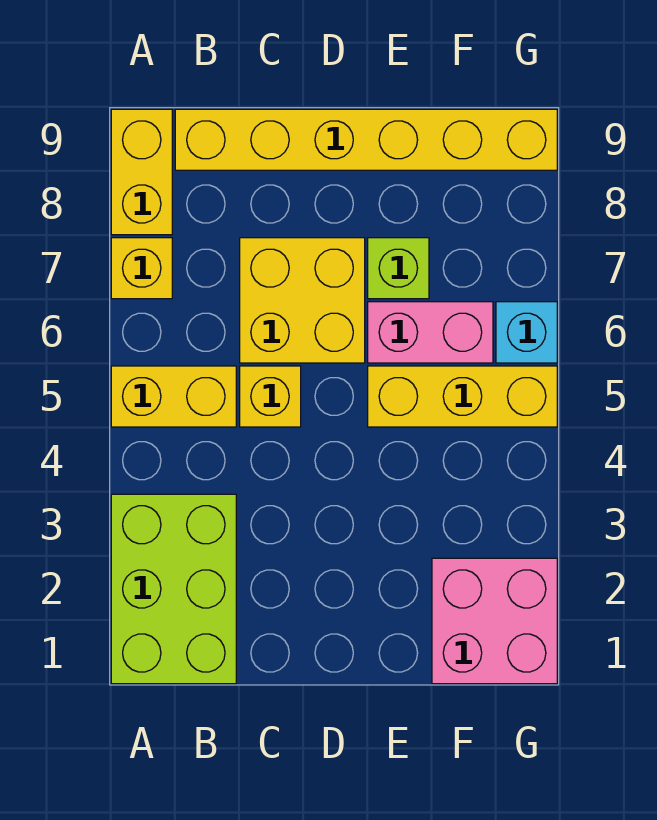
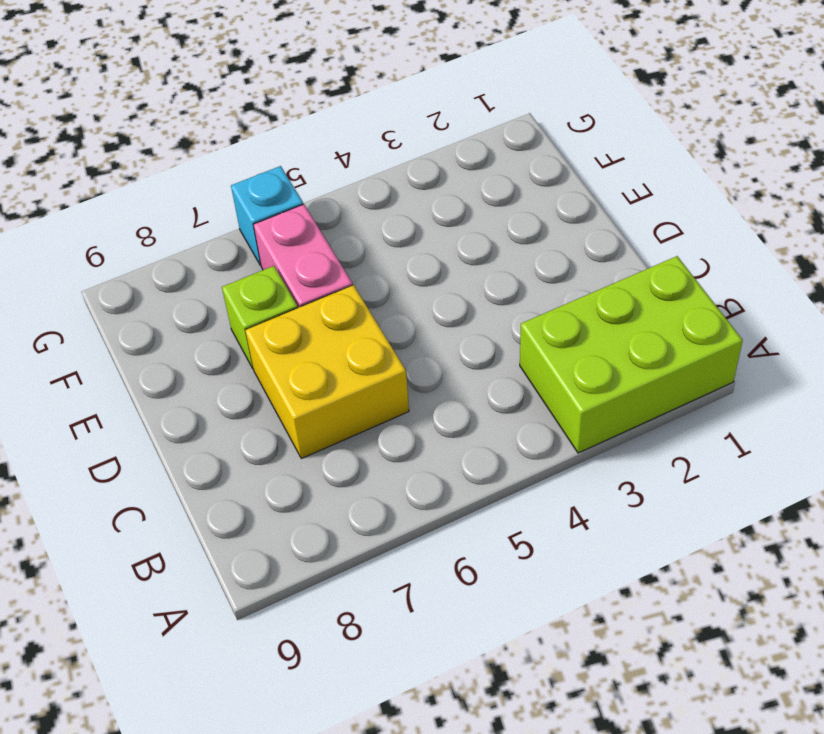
none -> yellow brick A5:B5 level 1
none -> yellow brick A7 level 1
none -> yellow brick A8:A9 level 1

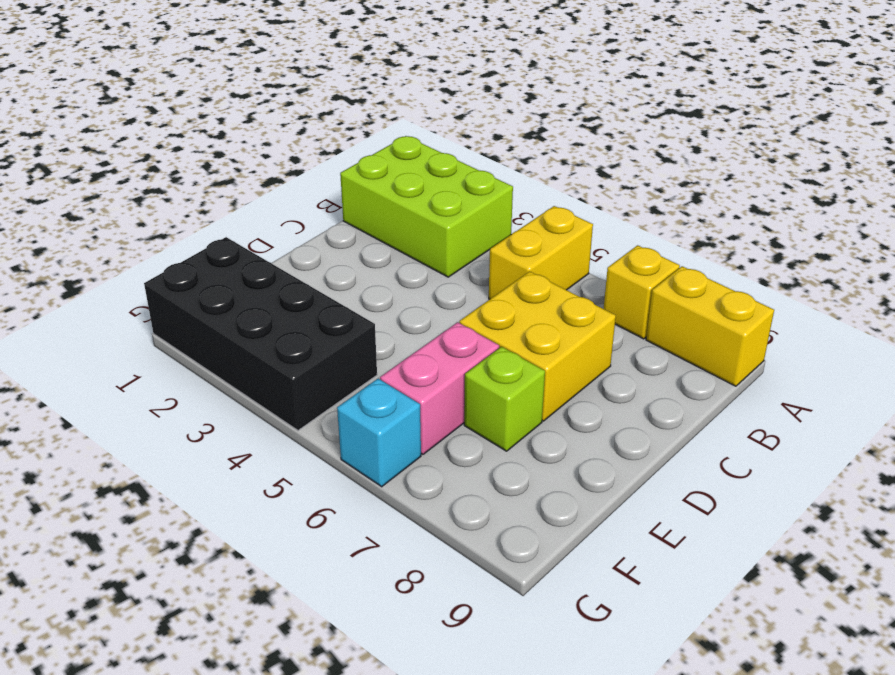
black brick F1:G4 level 1 -> pink brick F1:G2 level 1
none -> yellow brick B9:G9 level 1
none -> yellow brick C5 level 1
none -> yellow brick E5:G5 level 1

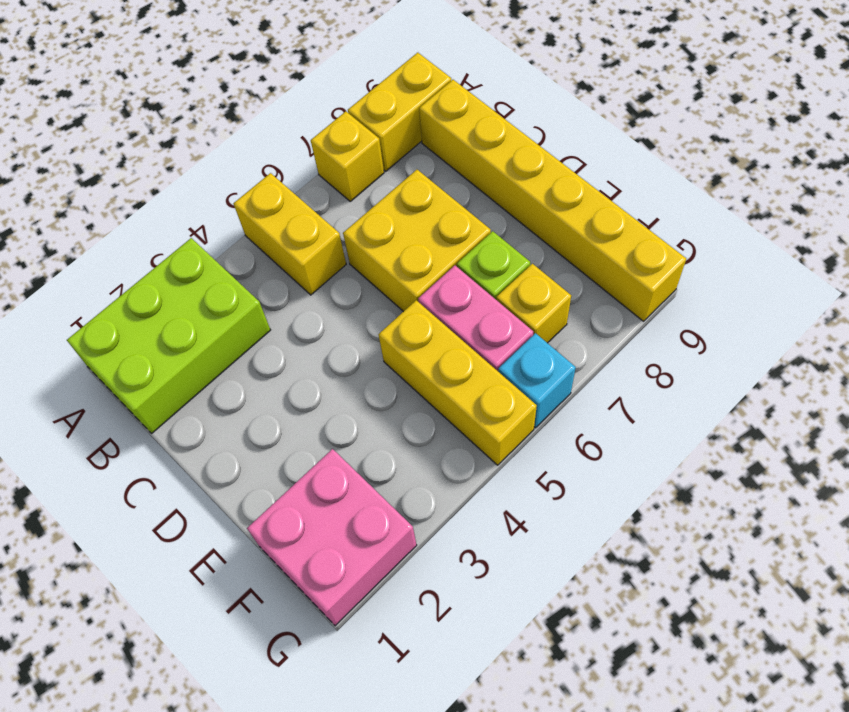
yellow brick F7 level 1 -> yellow brick C5 level 1

